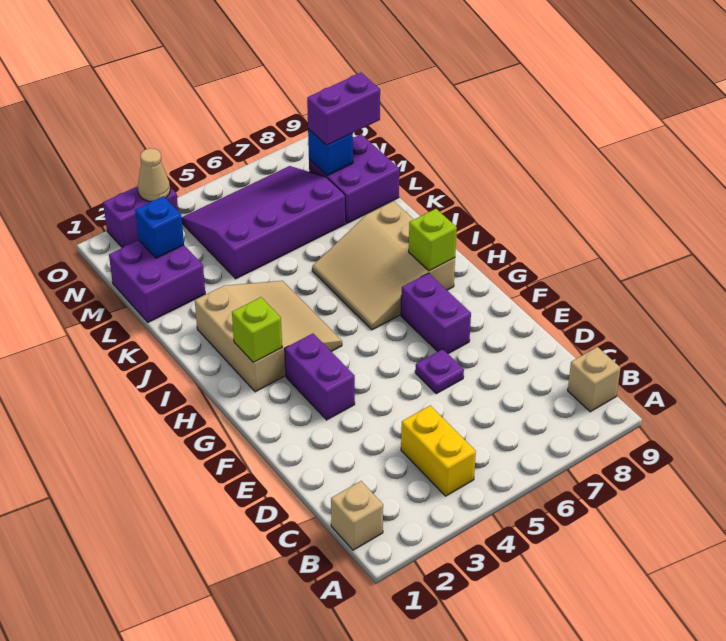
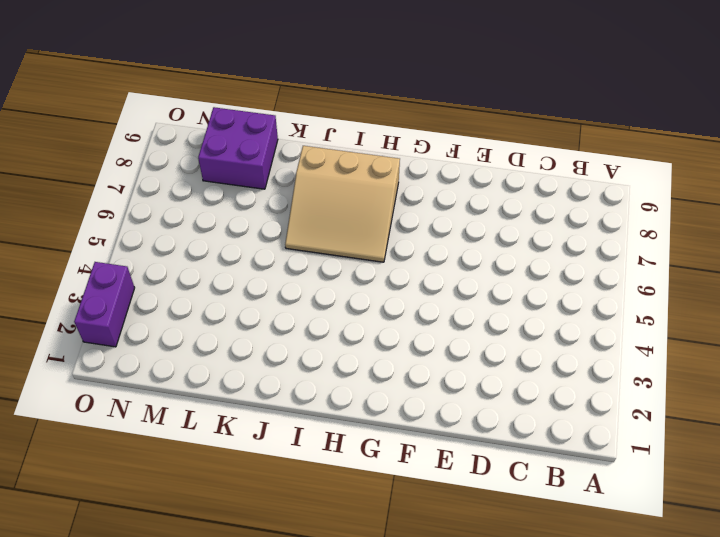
none -> tan brick B1 level 1
none -> yellow brick B4:C4 level 1
none -> tan brick B9 level 1

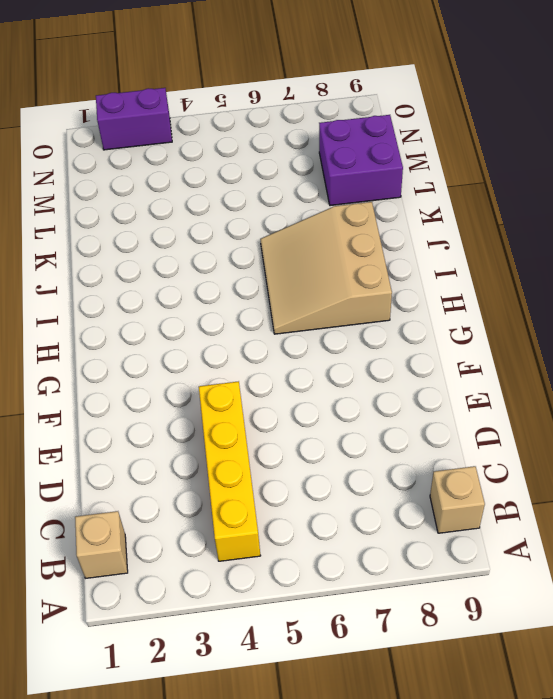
yellow brick B4:E4 level 1 -> yellow brick B4:C4 level 1
none -> purple plate E6 level 1
none -> purple brick F3:G3 level 1
none -> purple brick F7:G7 level 1

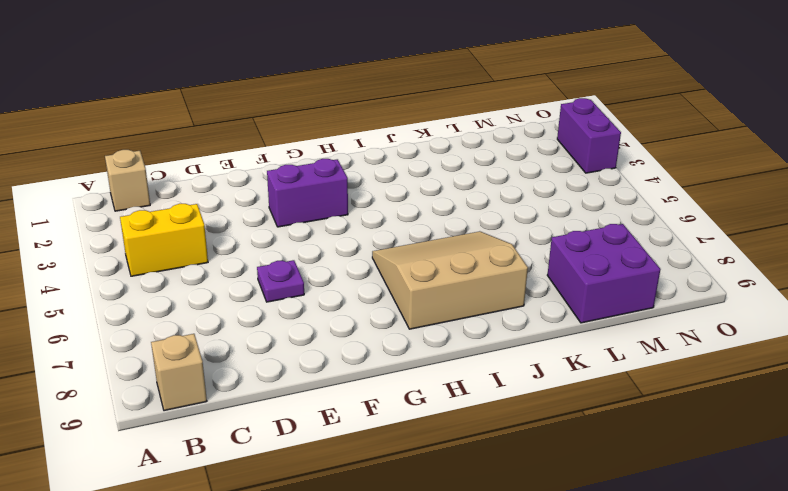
none -> purple brick F7:G7 level 1
none -> tan slope H2:J4 level 1 top 2
none -> purple brick L1:M2 level 1

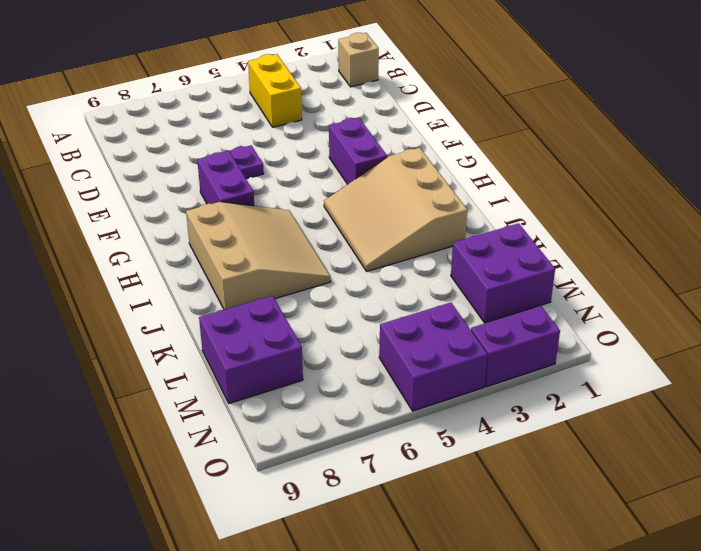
purple brick N4:O5 level 1 -> purple slope L4:N7 level 1 top L
none -> tan brick B9 level 1
none -> lime brick H2 level 2
none -> lime brick H8 level 2

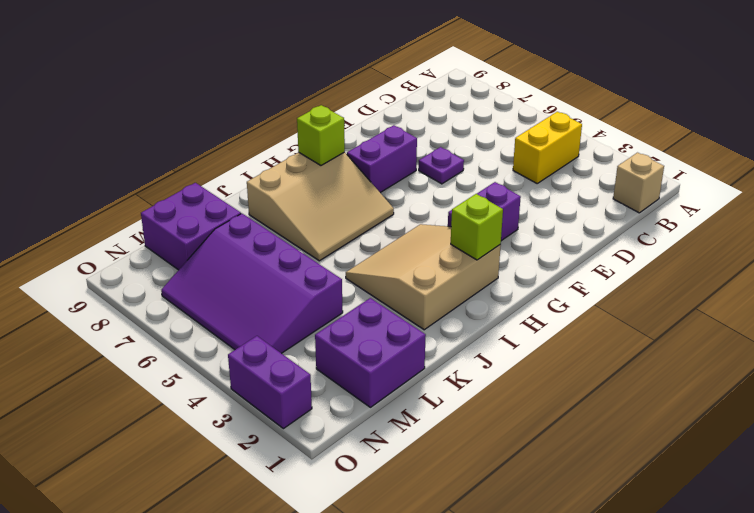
none -> tan brick B9 level 1
none -> blue brick M2 level 2
none -> blue brick M8 level 2

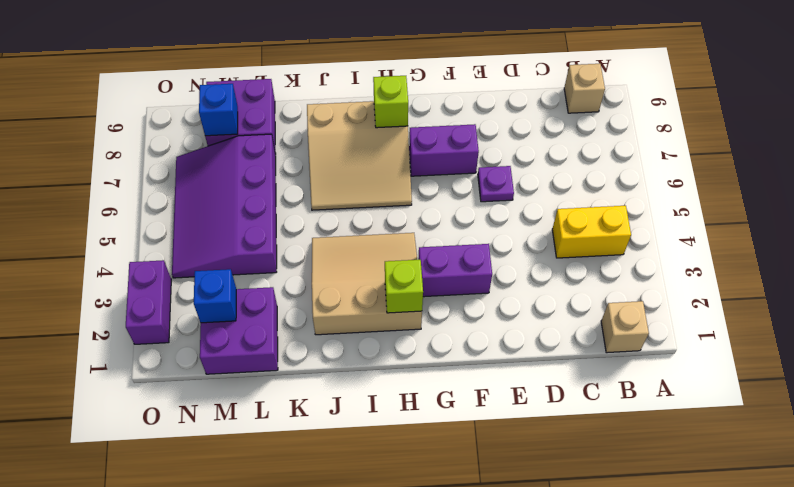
none -> tan cone O3 level 2
none -> purple brick M8:M9 level 3

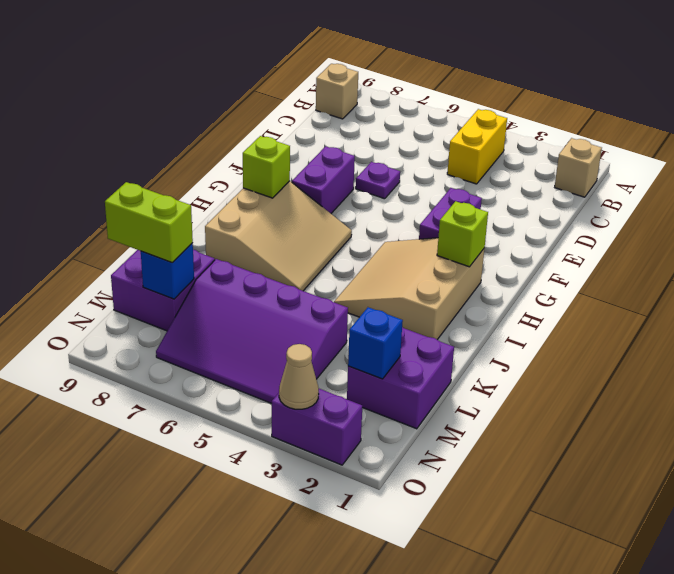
lime brick M8:M9 level 3 -> purple brick M8:M9 level 3

